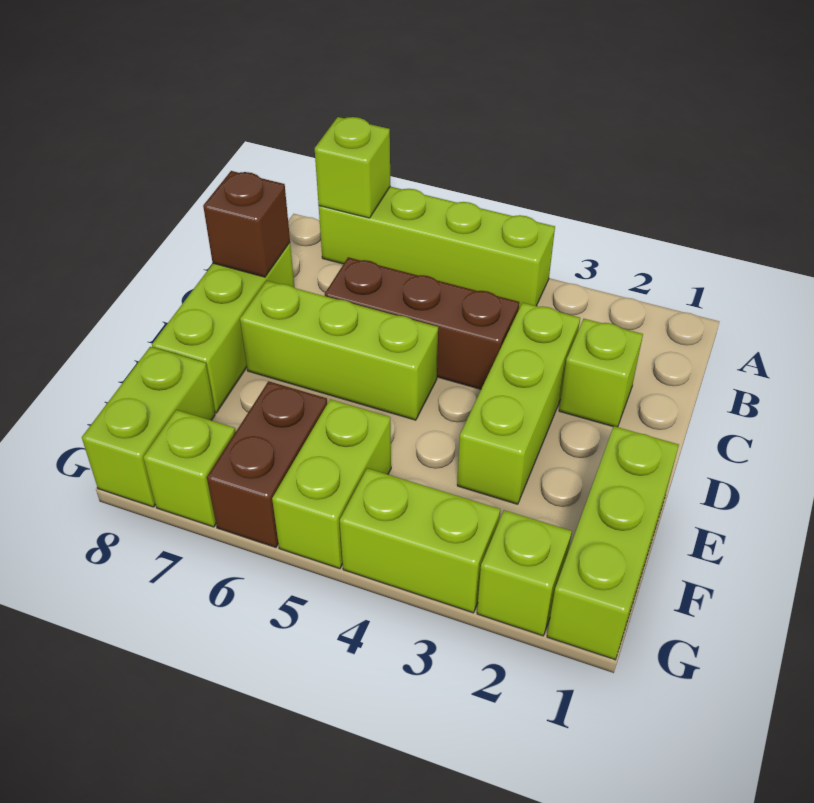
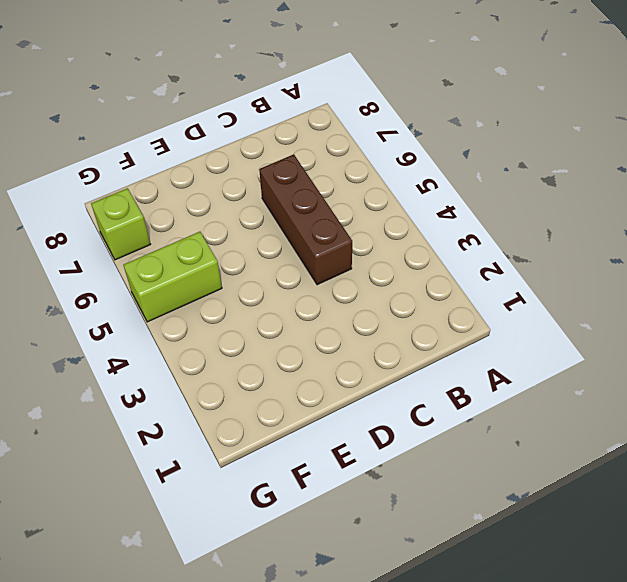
none -> lime brick A4:A7 level 1
none -> lime brick C2 level 1
none -> lime brick C3:E3 level 1

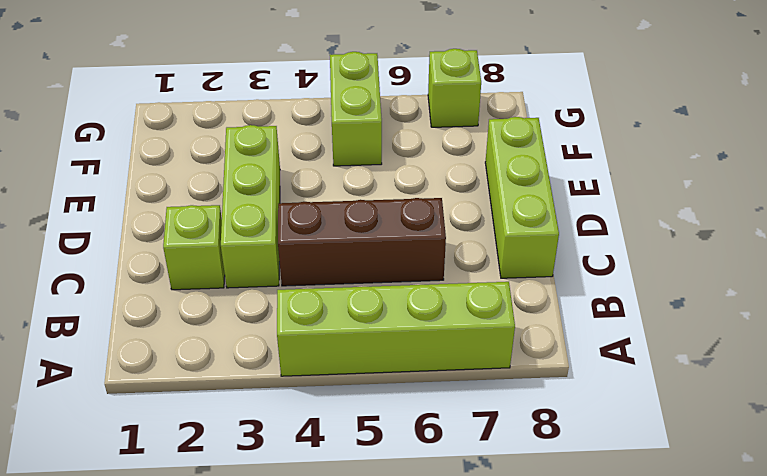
none -> lime brick D5:D7 level 1
none -> lime brick E1:G1 level 1
none -> brown brick F6:G6 level 1

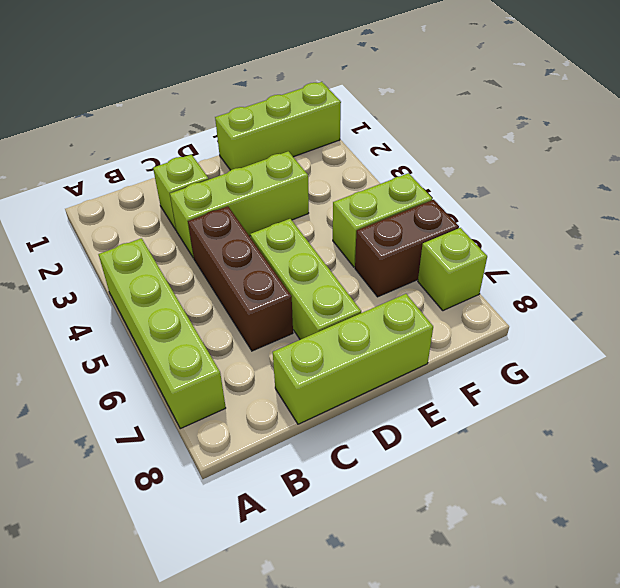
none -> lime brick F8:G8 level 1
none -> lime brick G2 level 1
none -> lime brick G3:G4 level 1

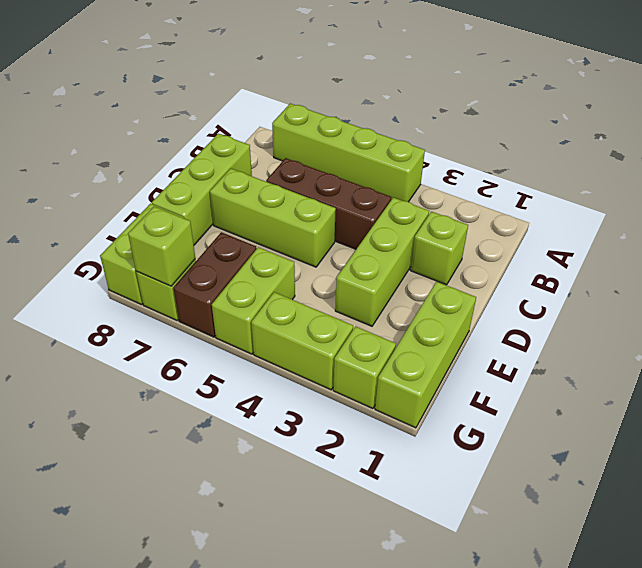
lime brick G7 level 2 -> lime brick A7 level 2
none -> brown brick C8 level 2

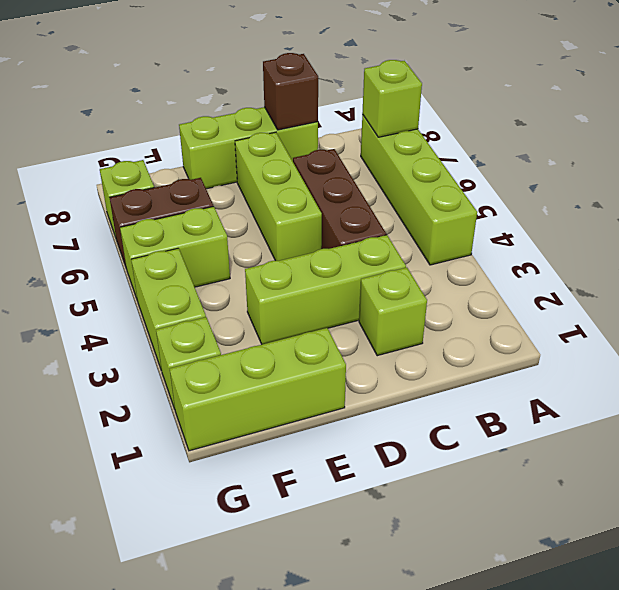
none -> lime brick F8:G8 level 1

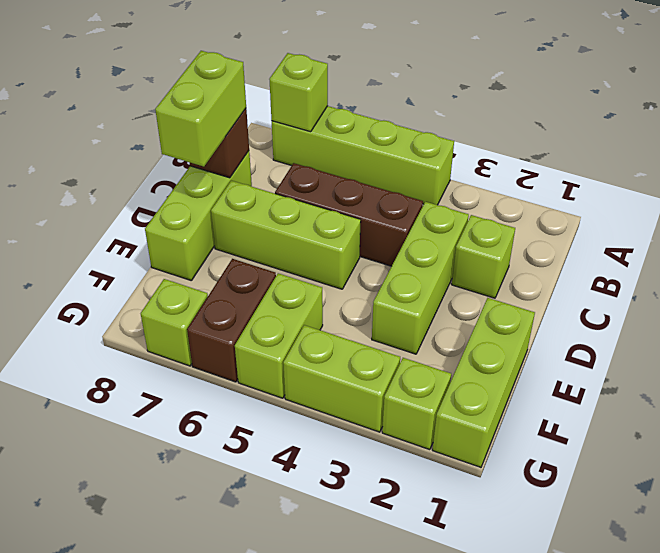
lime brick C8:D8 level 3 -> lime brick F8:G8 level 1

